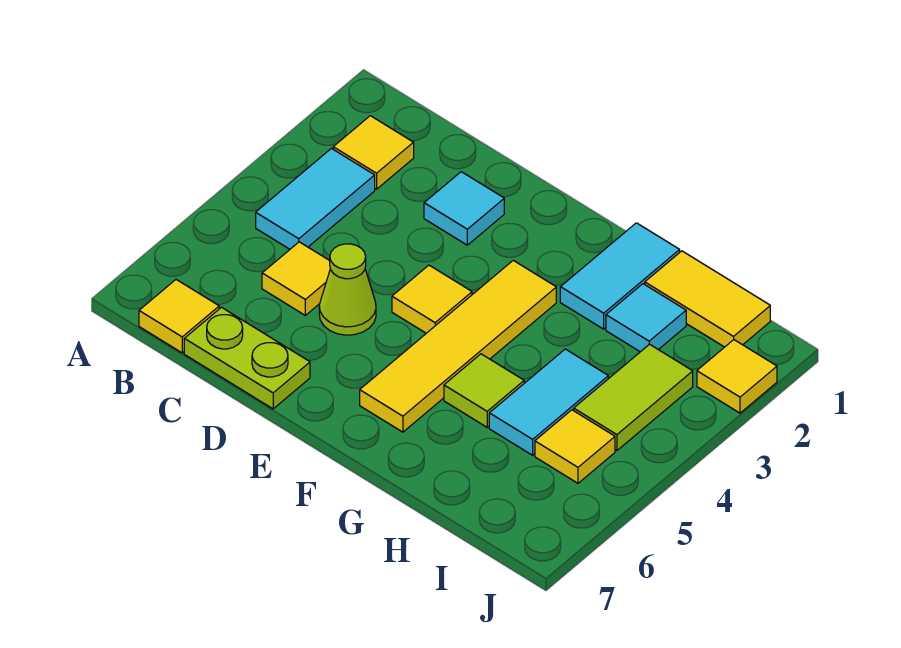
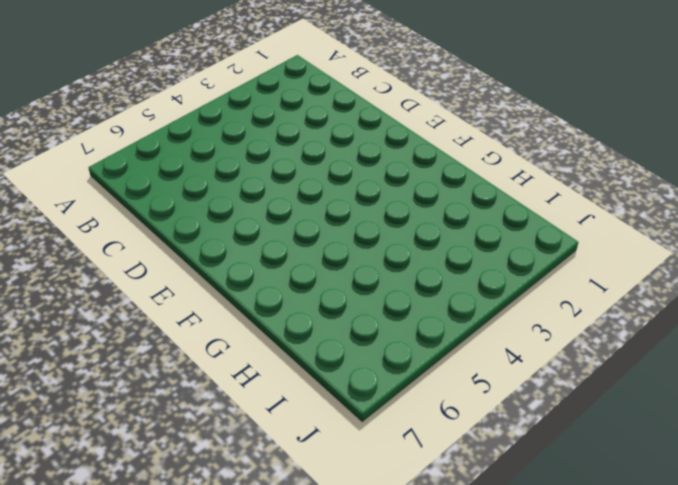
none -> yellow tile B2 level 1
none -> cyan tile B3:B4 level 1
none -> yellow tile B7 level 1

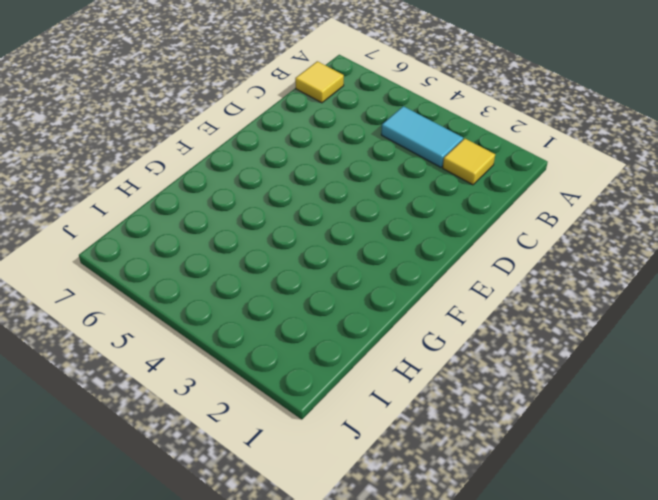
none -> yellow tile C5 level 1
none -> lime plate C7:D7 level 1
none -> cyan tile D2 level 1

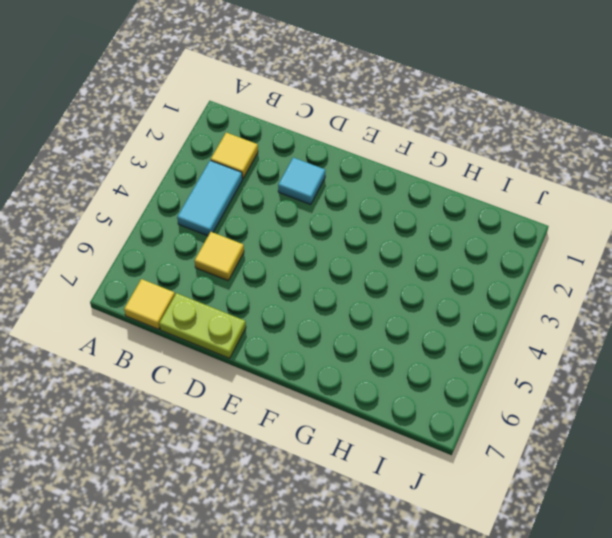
none -> lime cone D5 level 1
none -> yellow tile E4 level 1
none -> yellow tile F3:F6 level 1

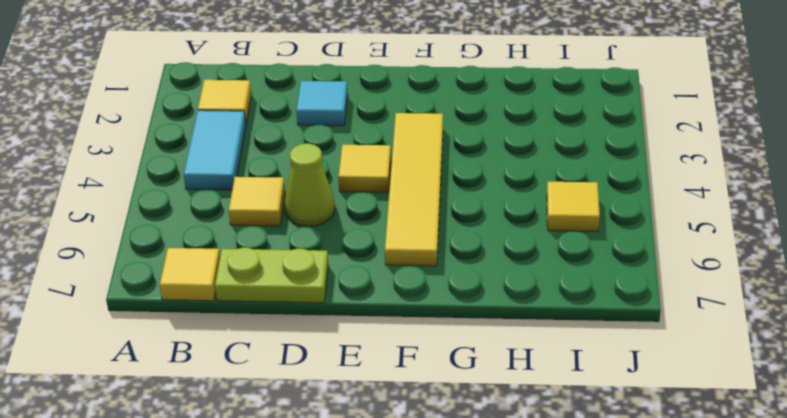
none -> cyan tile G1:G2 level 1
none -> lime tile G5 level 1
none -> yellow tile H1:I1 level 1

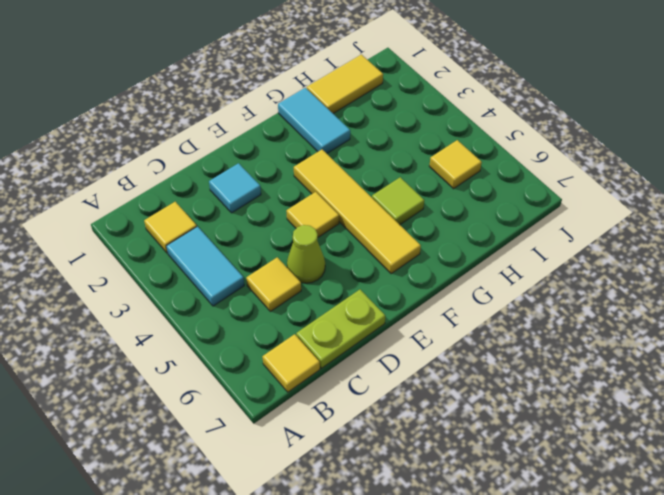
none -> cyan tile H2 level 1
none -> cyan tile H4:H5 level 1
none -> lime tile I3:I4 level 1

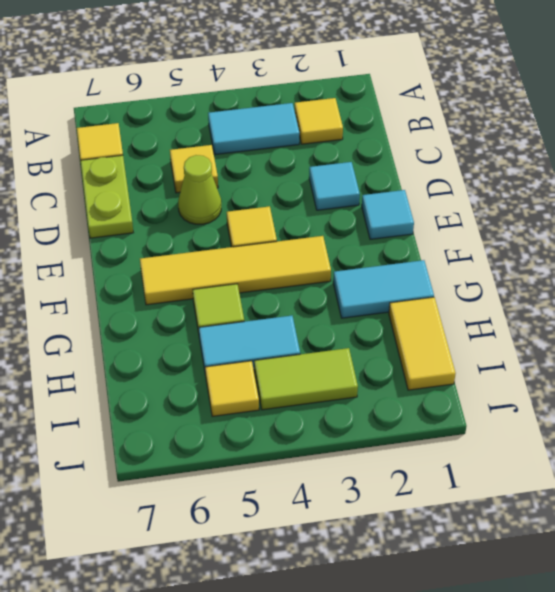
cyan tile E1 level 1 -> cyan tile H2 level 1
none -> yellow tile J2 level 1

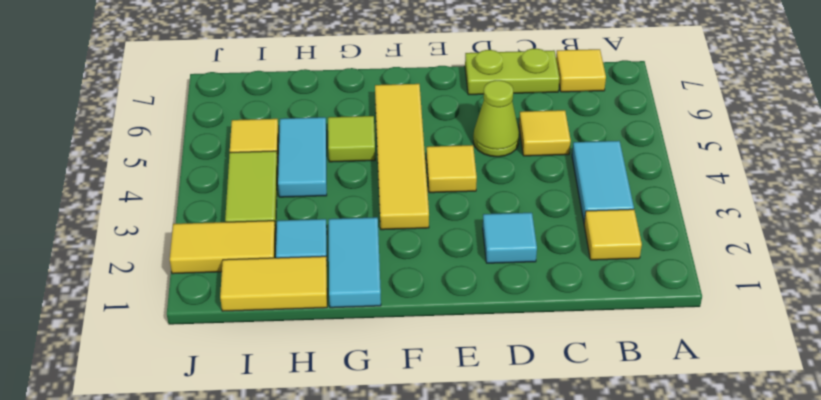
yellow tile I2:J2 level 1 -> yellow tile J2 level 1

